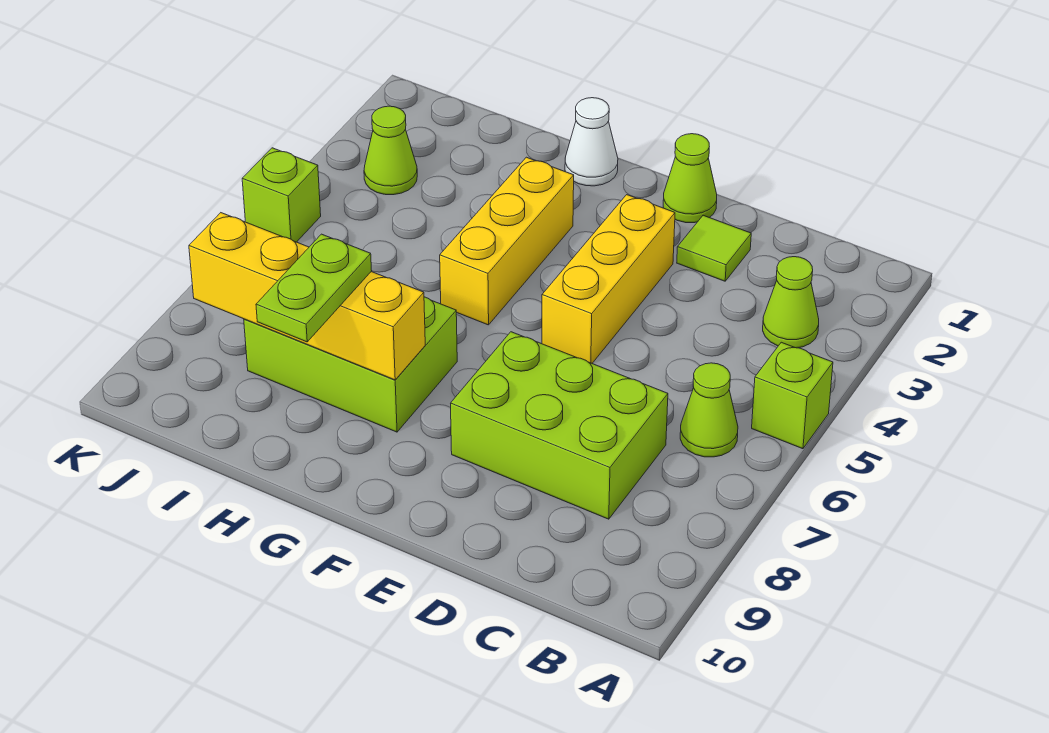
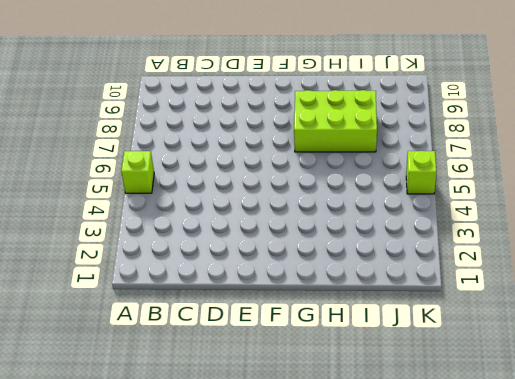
none -> lime cone B3 level 1
none -> lime cone B6 level 1
none -> lime brick C7:E8 level 1

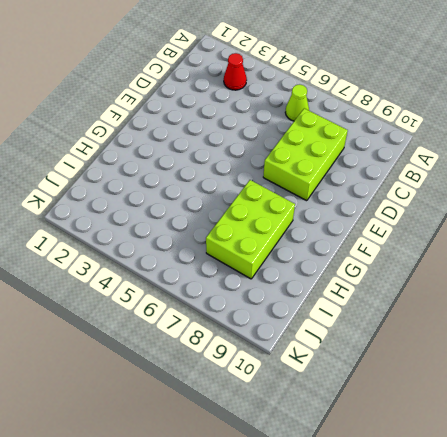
red cone B3 level 1 -> lime cone B3 level 1
none -> lime brick A5 level 1
none -> lime tile D2 level 1
none -> lime cone E1 level 1

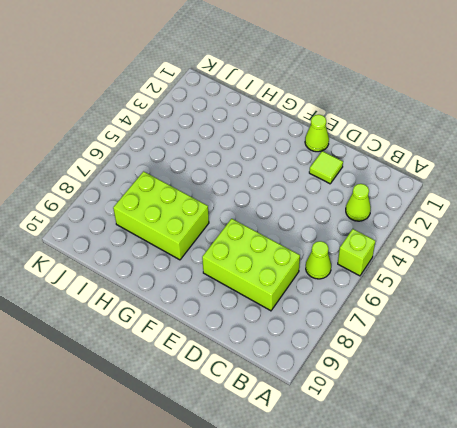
none -> yellow brick E3:E5 level 1
none -> white cone G1 level 1
none -> yellow brick G3:G5 level 1

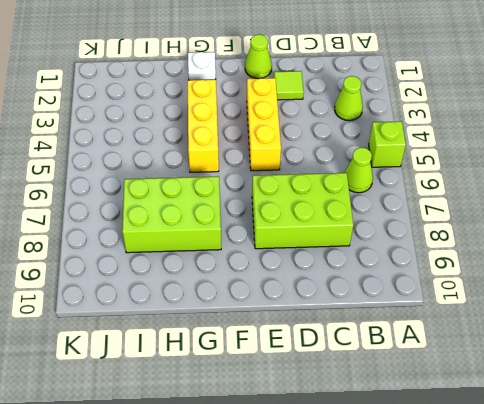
white plate G1 level 1 -> white cone G1 level 1
none -> lime cone J3 level 1
none -> lime brick K5 level 1
none -> yellow brick G8:J8 level 2

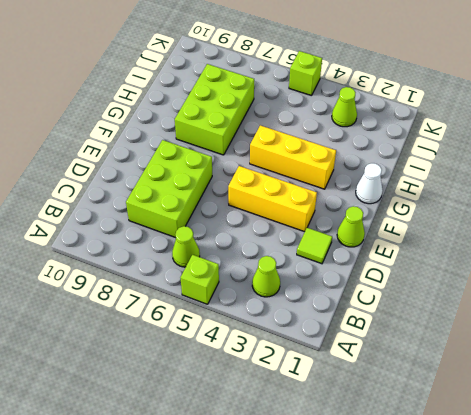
none -> yellow brick G8:J8 level 2
none -> lime plate H8:H9 level 3

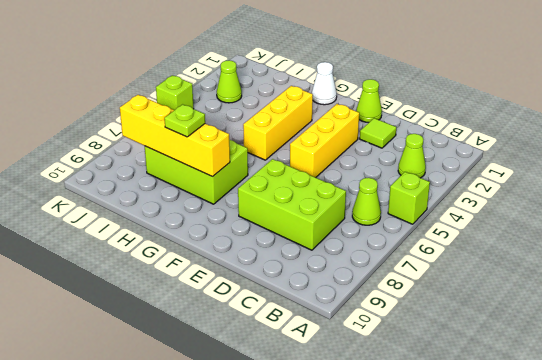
lime plate H8 level 3 -> lime plate H8:H9 level 3

